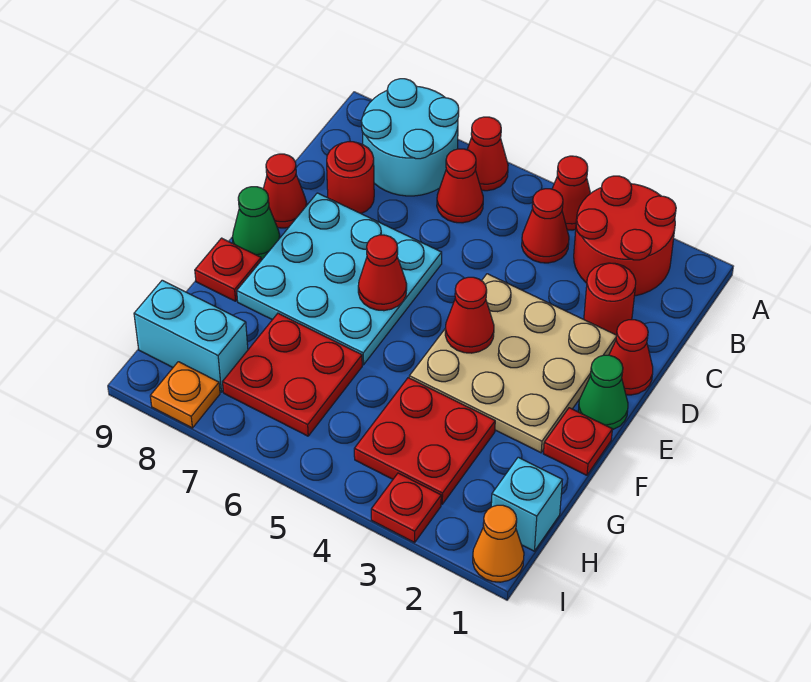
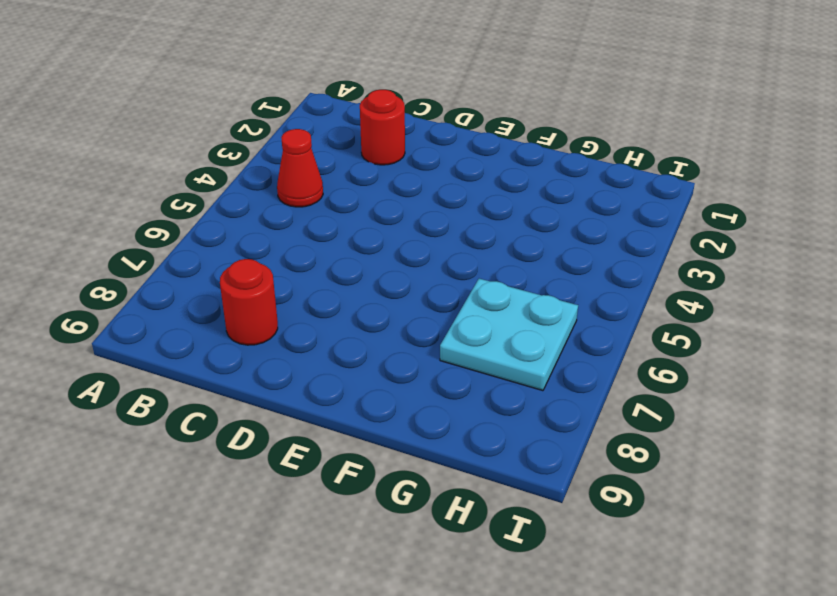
cyan plate G6:H7 level 1 -> red plate G6:H7 level 1
none -> red round brick A2:B3 level 1
none -> red cone A4 level 1
none -> red cone A6 level 1

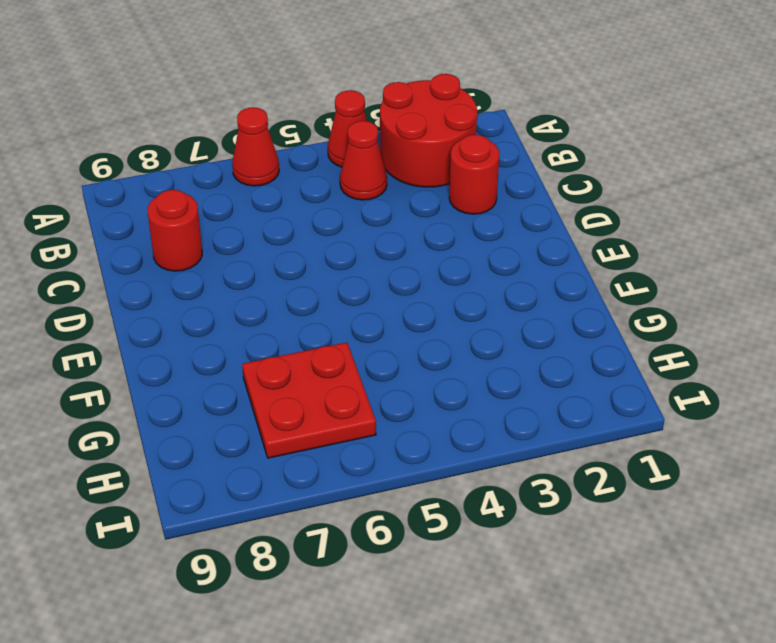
none -> cyan round brick A7:B8 level 1
none -> red cone B6 level 1
none -> red cone D1 level 1

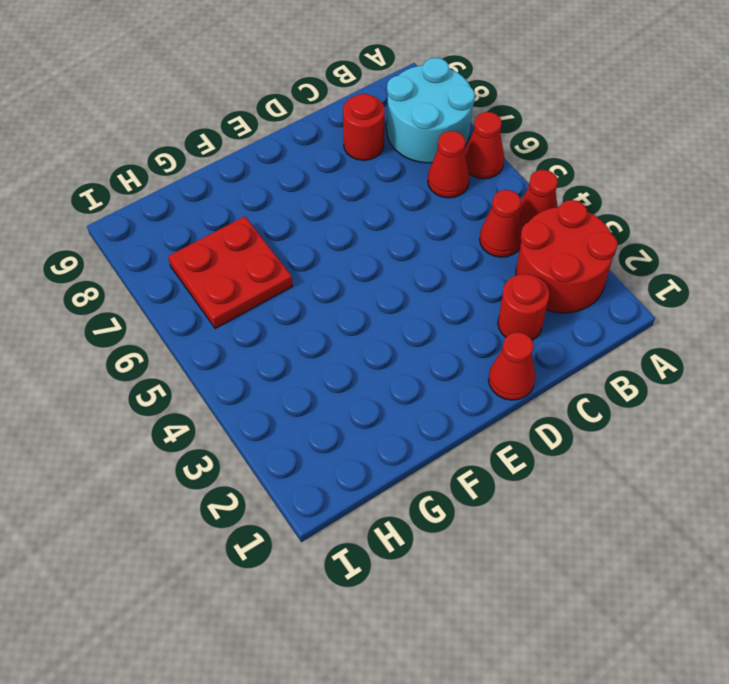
none -> tan plate D2:F4 level 1
none -> cyan plate D6:F8 level 1
none -> red cone D9 level 1

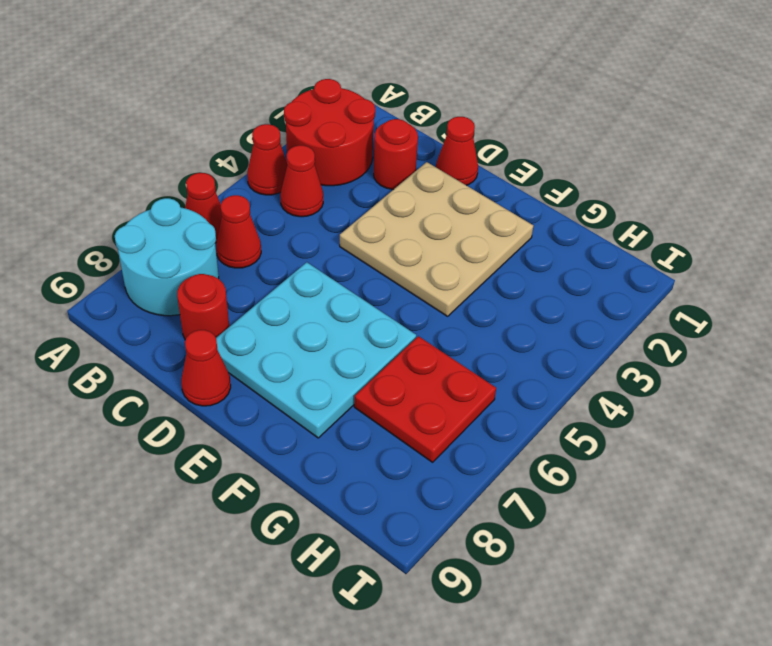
none -> green cone E1 level 1
none -> green cone E9 level 1
none -> red plate F1 level 1

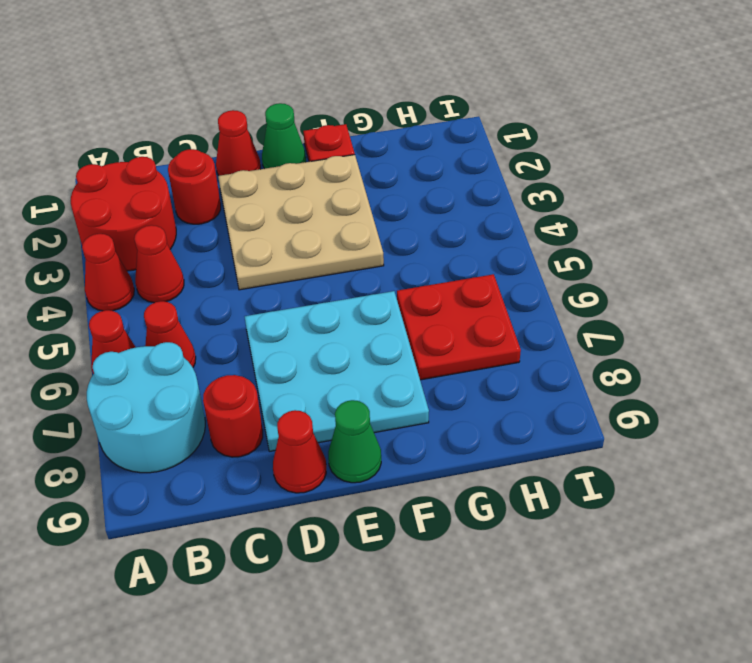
none -> red plate F9 level 1
none -> red plate G3:H4 level 1
none -> cyan brick H1 level 1

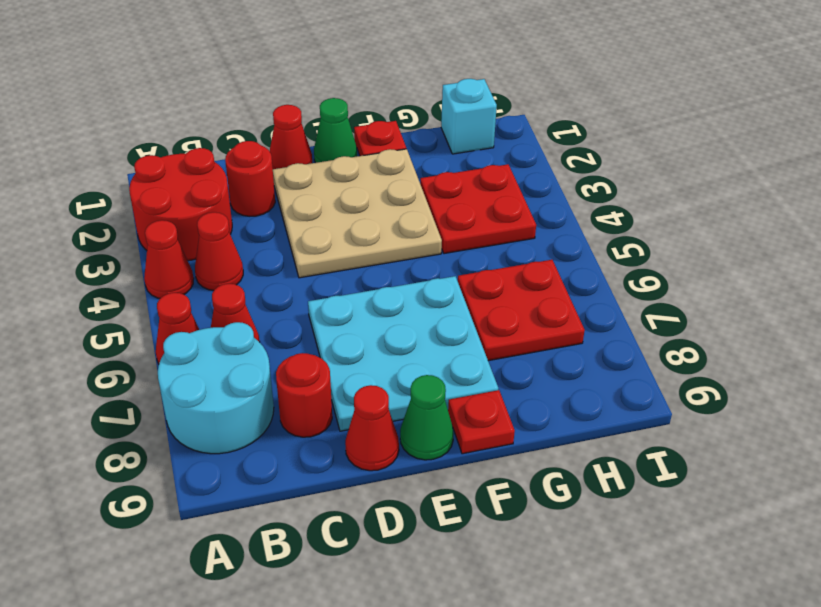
none -> cyan brick H8:H9 level 1
none -> orange cone I1 level 1
none -> red plate I3 level 1

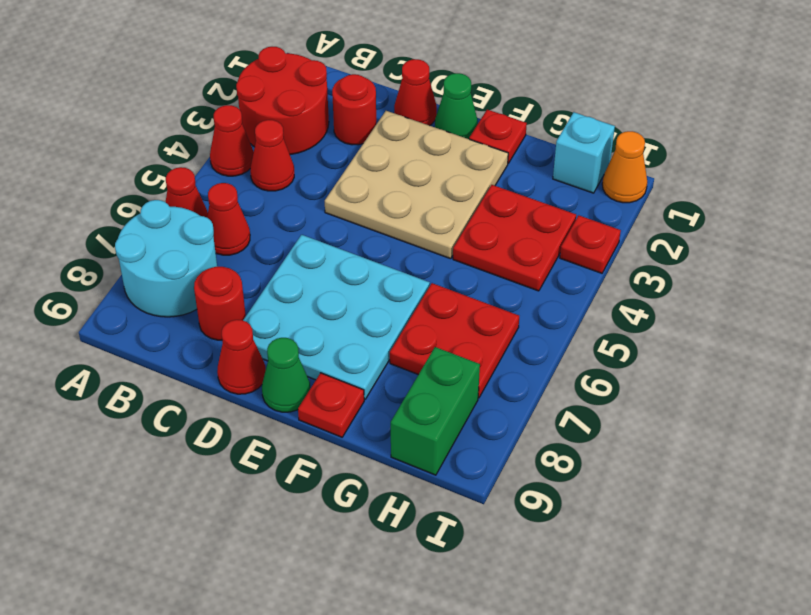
green brick H8:H9 level 1 -> cyan brick H8:H9 level 1
none -> orange plate I8 level 1
none -> red cone E4 level 2
none -> red cone E6 level 2

